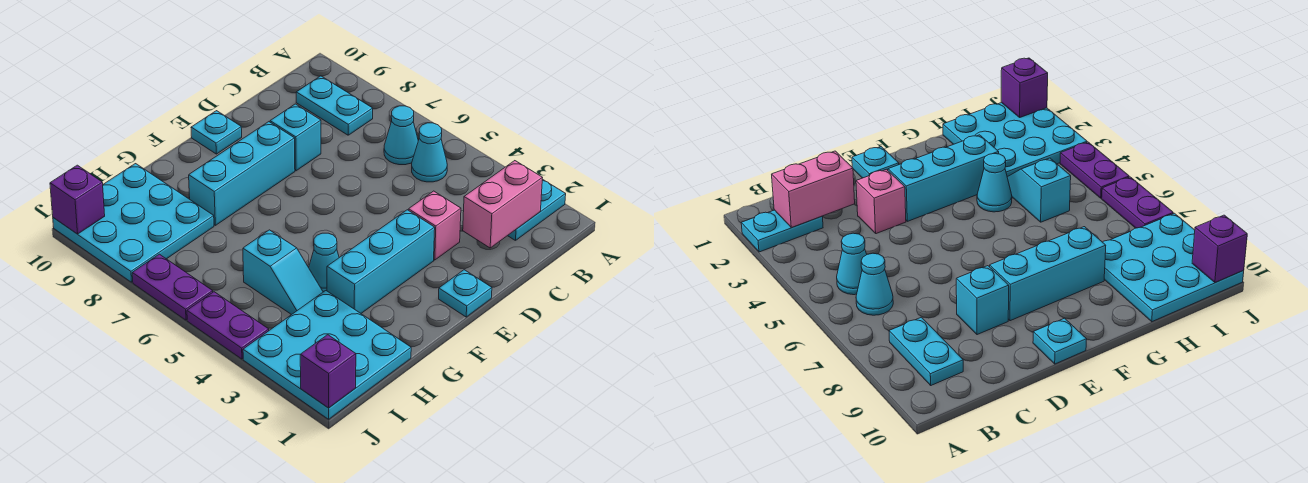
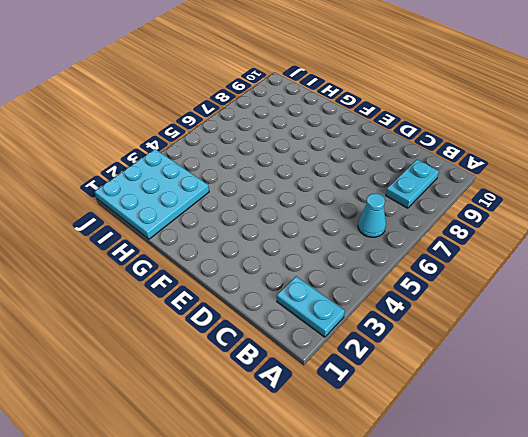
none -> cyan cone B5 level 1
none -> pink brick D3 level 1
none -> cyan brick D8 level 1

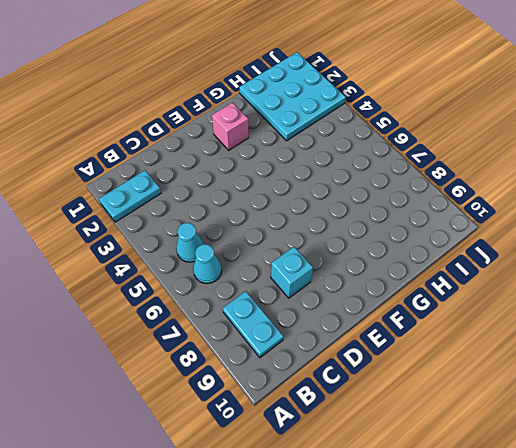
pink brick F2 level 1 -> pink brick D3 level 1
none -> cyan plate E1 level 1
none -> cyan brick E3:G3 level 1
none -> cyan brick E8:G8 level 1

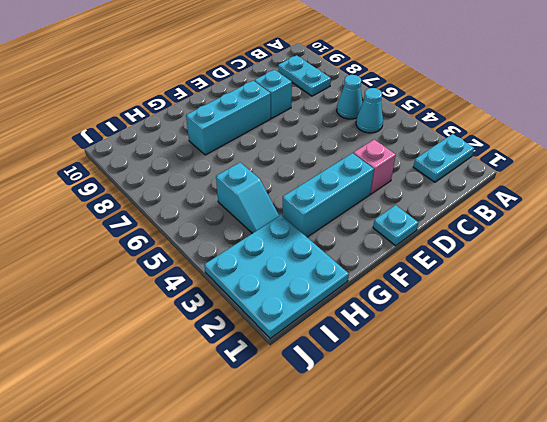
none -> cyan plate E10 level 1
none -> cyan cone G4 level 1
none -> cyan plate H8:J10 level 1

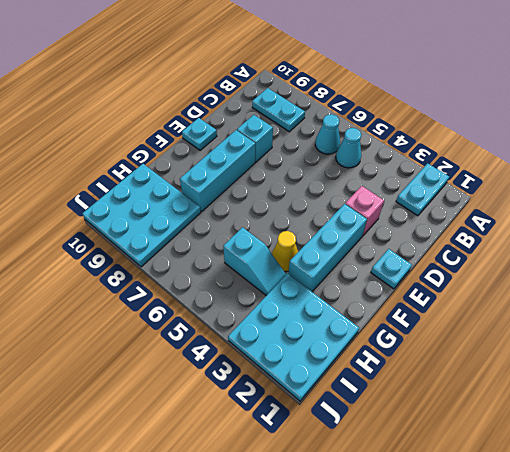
yellow cone G4 level 1 -> cyan cone G4 level 1
none -> purple plate J4:J5 level 1
none -> purple plate J6:J7 level 1
none -> pink brick B2:C2 level 2

